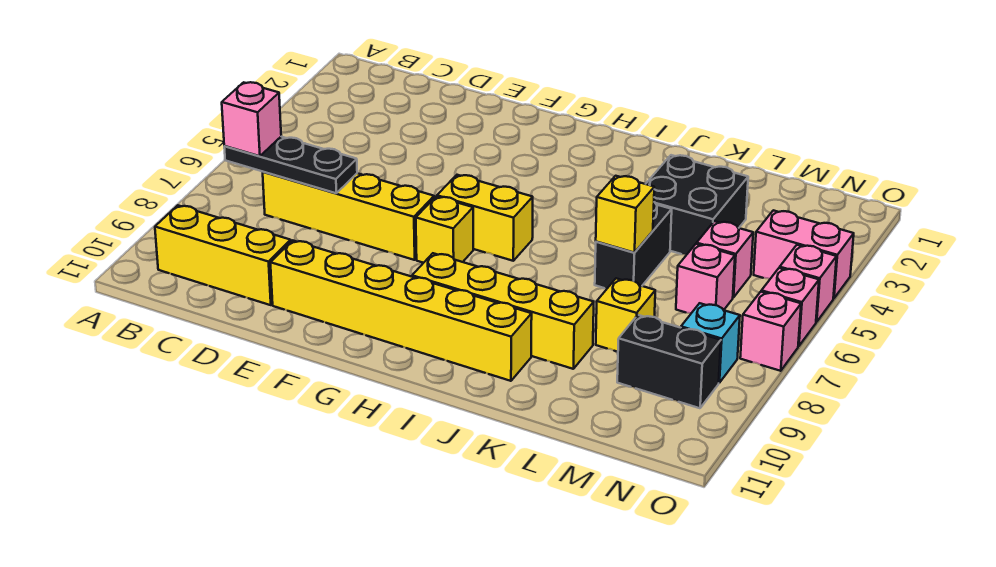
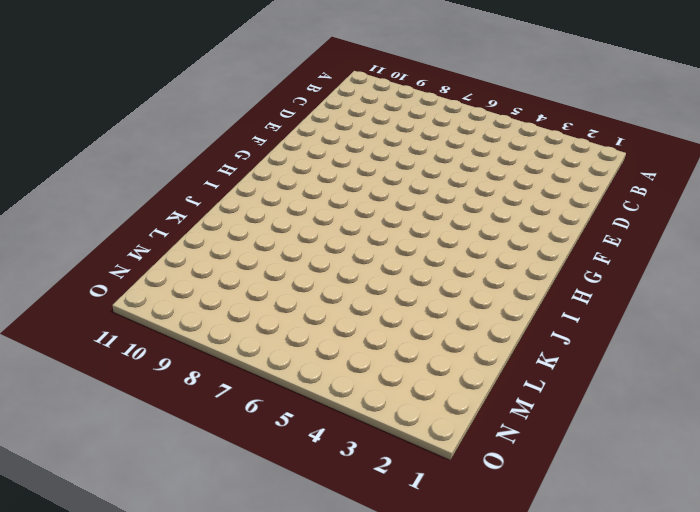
none -> yellow brick B10:D10 level 1
none -> yellow brick C7:F7 level 1
none -> yellow brick E10:J10 level 1

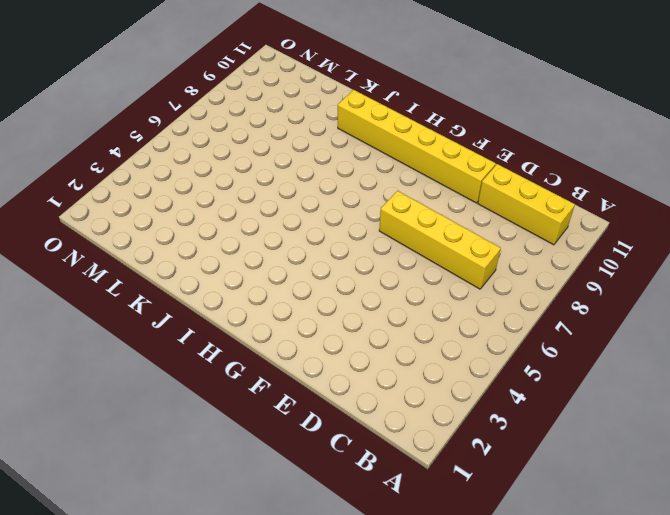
none -> yellow brick G6:H6 level 1
none -> yellow brick G7 level 1
none -> yellow brick H9:K9 level 1

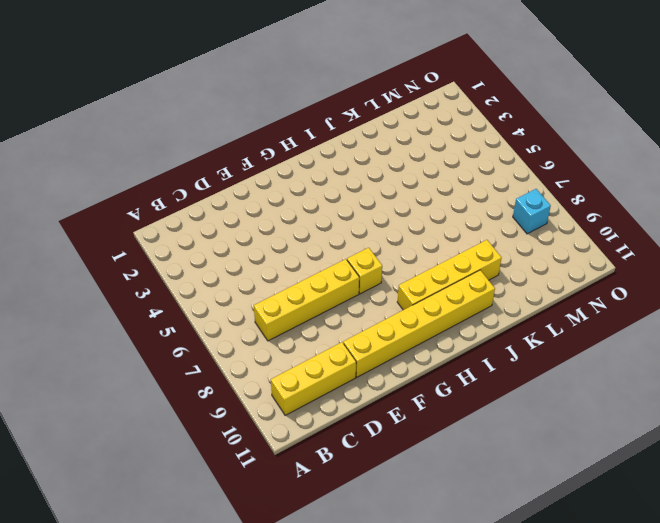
none -> yellow brick G6:H6 level 1
none -> black brick K3:L4 level 1
none -> black brick K5:K6 level 1

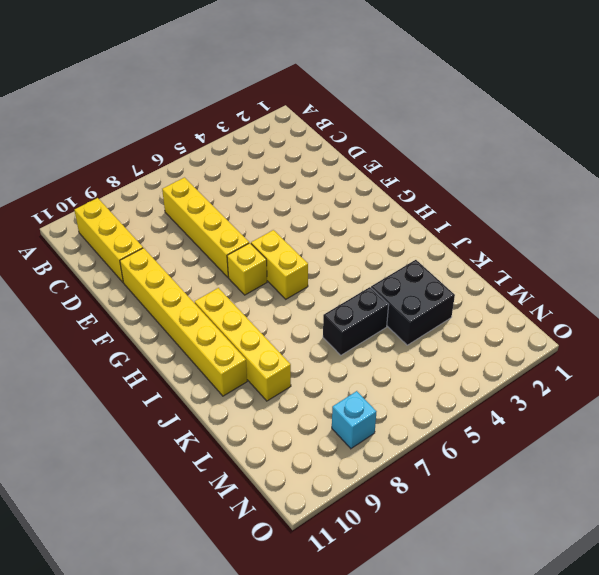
none -> yellow brick L8 level 1
none -> pink brick M5 level 1
none -> pink brick M6 level 1

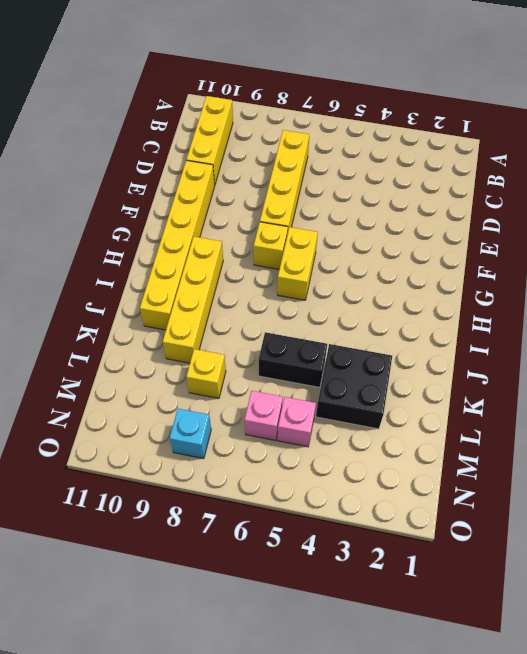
none -> black brick M9:N9 level 1
none -> pink brick N4:O4 level 1
none -> pink brick O5 level 1

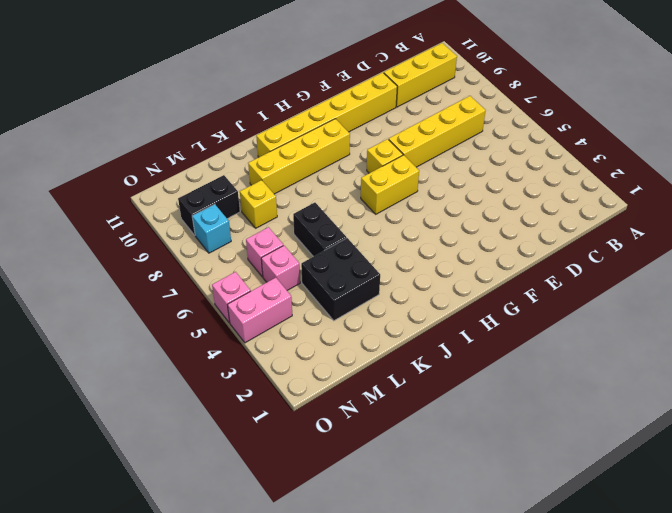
none -> pink brick O6 level 1
none -> pink brick O7 level 1
none -> black plate B7:D7 level 2

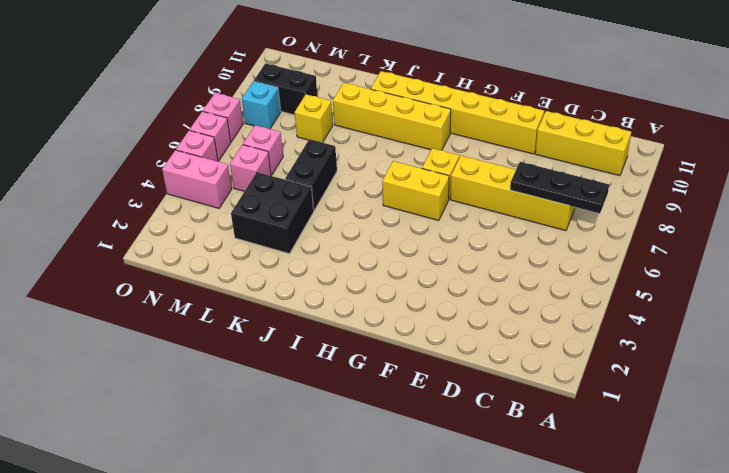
none -> yellow brick K6 level 2
none -> pink brick B7 level 3

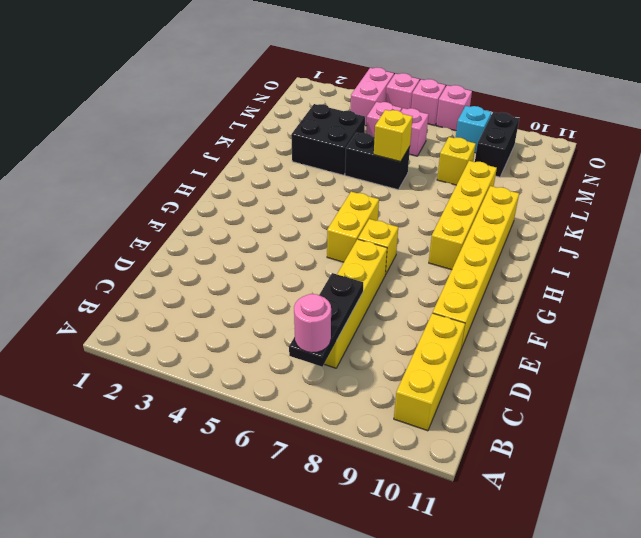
pink round brick B7 level 3 -> pink brick B7 level 3

